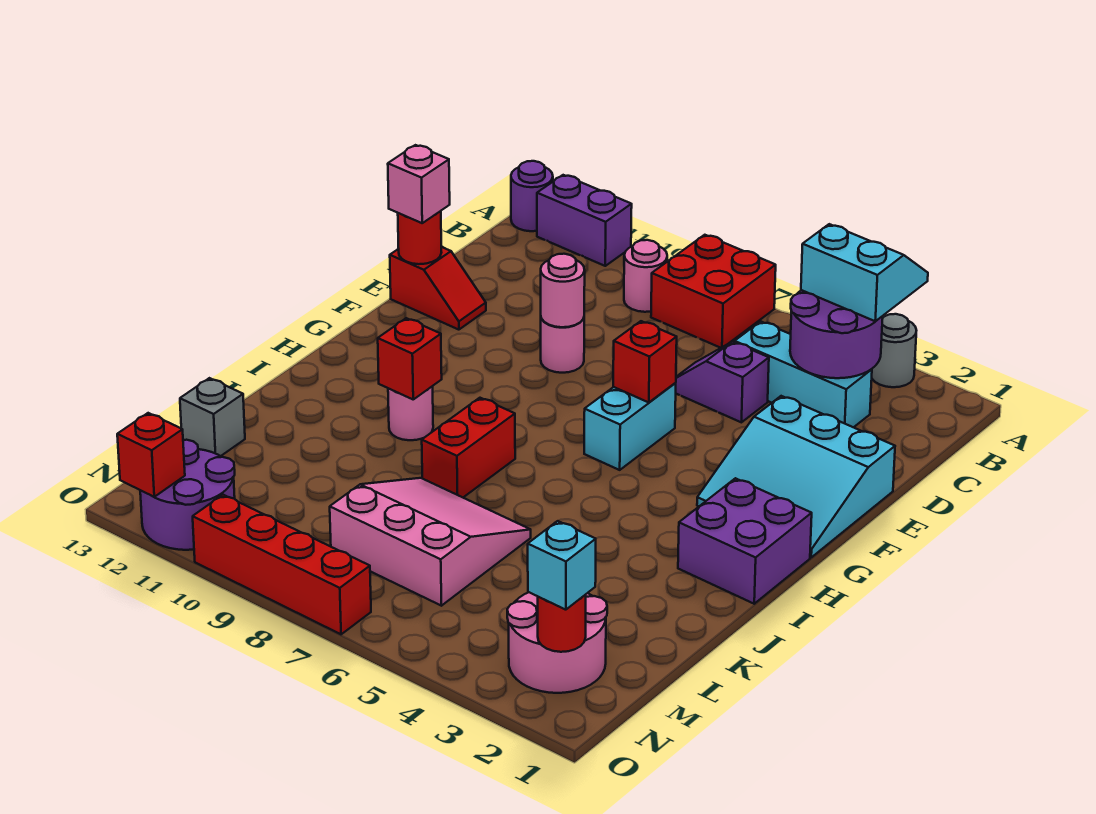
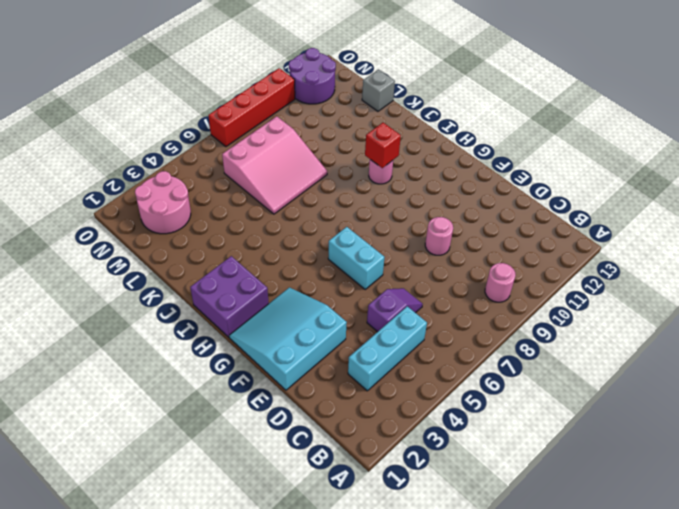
none -> grey round brick A3 level 1
none -> red brick A7:B8 level 1
none -> purple brick A11:A12 level 1

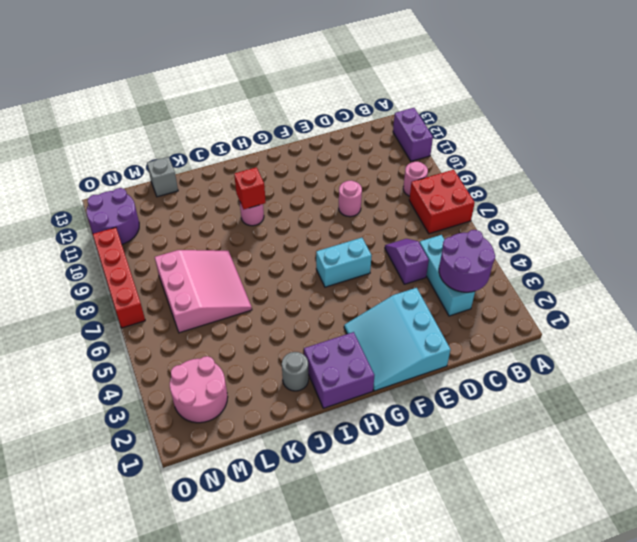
grey round brick J2 level 1 -> grey round brick A3 level 1
none -> purple round brick A13 level 1
none -> red slope E12:E13 level 1 top 13
none -> red brick I8:J8 level 1

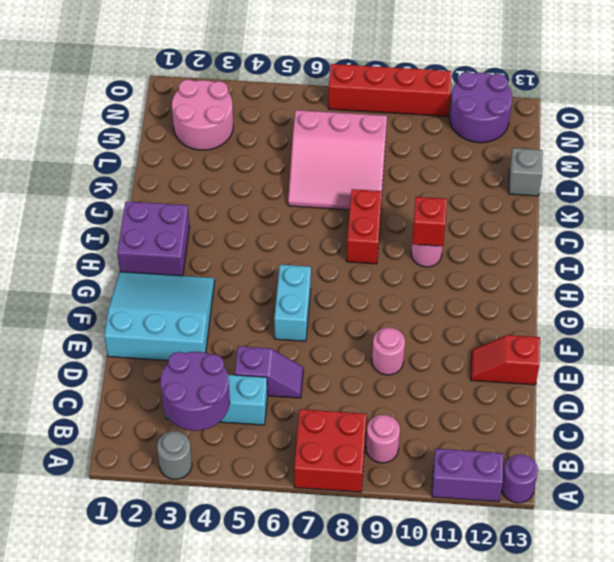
none -> pink round brick E9 level 2
none -> red round brick E13 level 2
none -> red brick F6 level 2

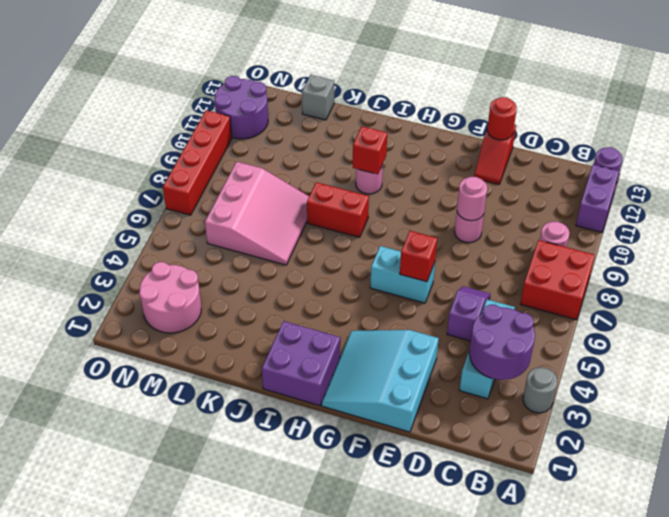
none -> red round brick N2 level 2
none -> red brick O12 level 2
none -> cyan slope A3:B4 level 3 top B

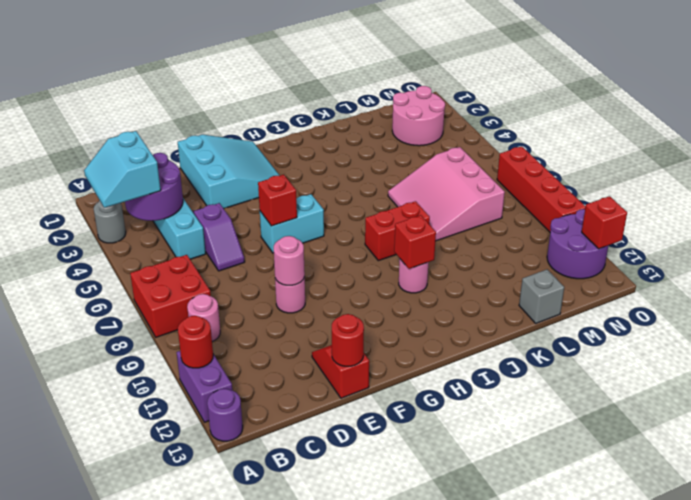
red round brick A11 level 2 -> red round brick N2 level 2
none -> purple brick H1:I2 level 1
none -> pink brick E13 level 3
none -> cyan brick N2 level 3

